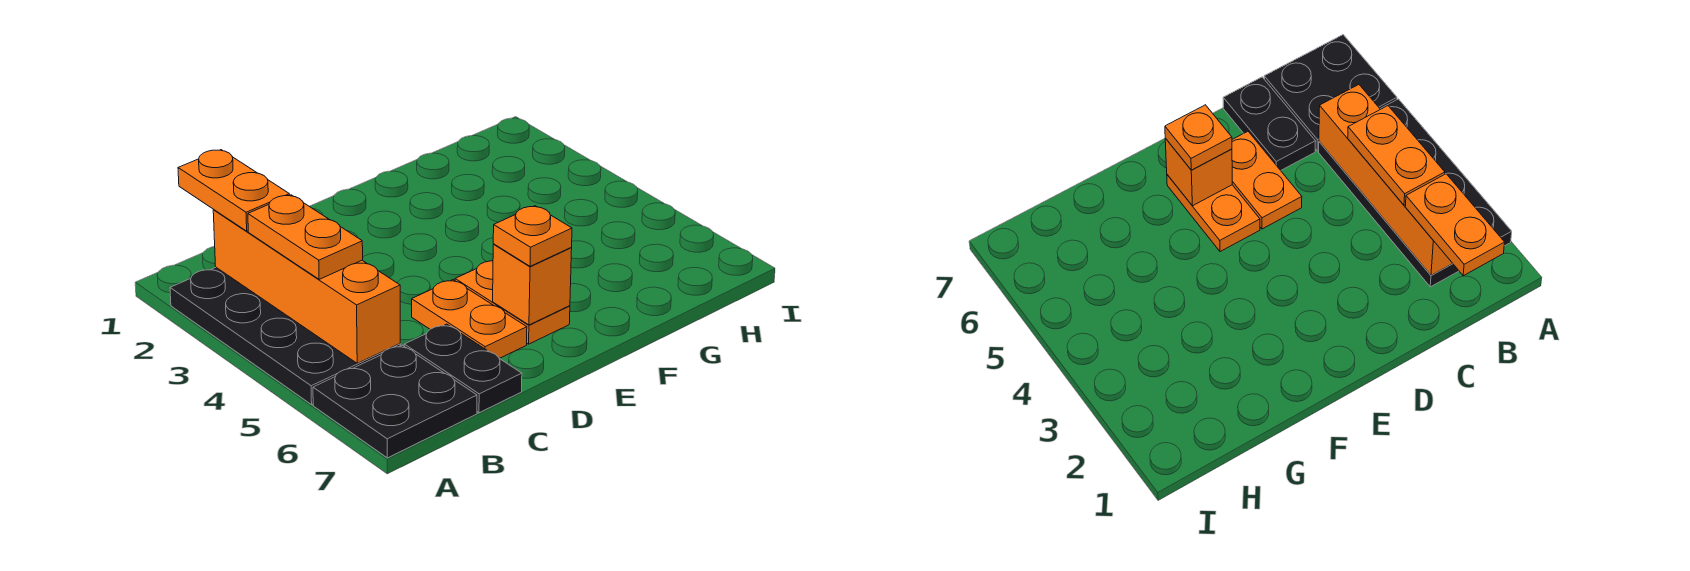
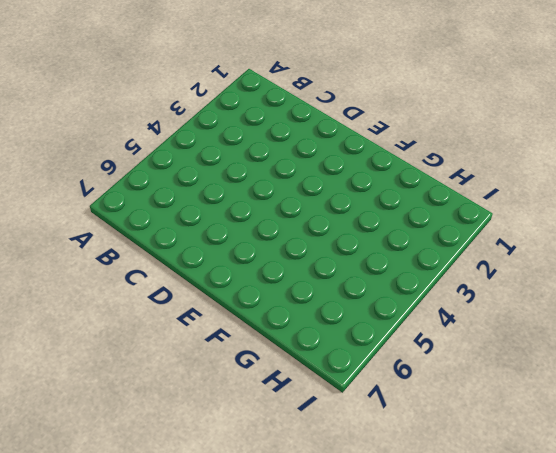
none -> black plate A2:B5 level 1
none -> black plate A6:B7 level 1

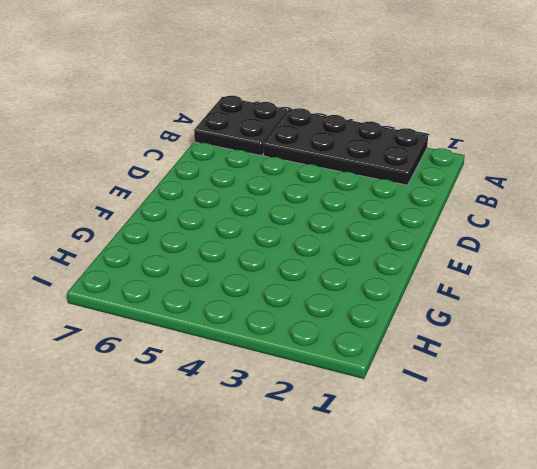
none -> black plate C6:C7 level 1
none -> orange plate D5:D6 level 1

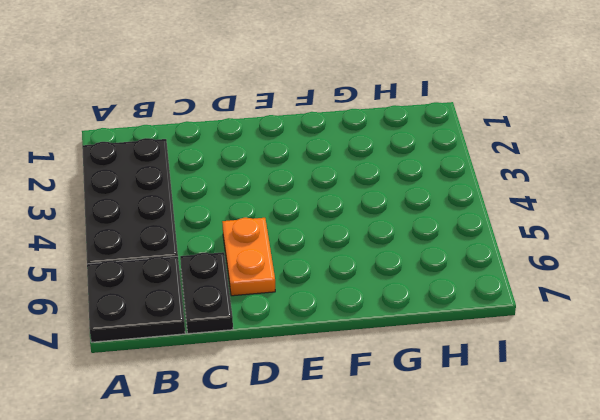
none -> orange plate E5:E6 level 1
none -> orange brick B2:B5 level 2

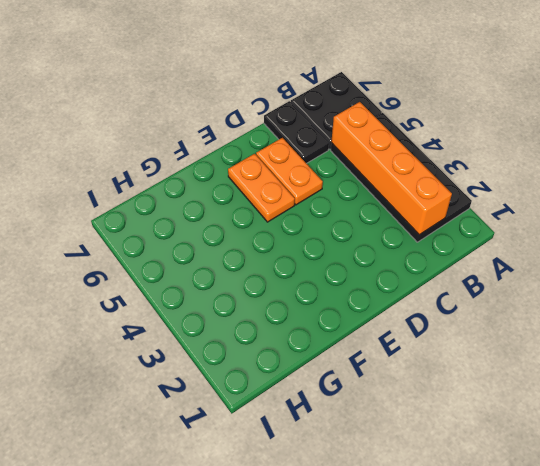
none -> orange brick E6 level 2
none -> orange plate B1:B2 level 3

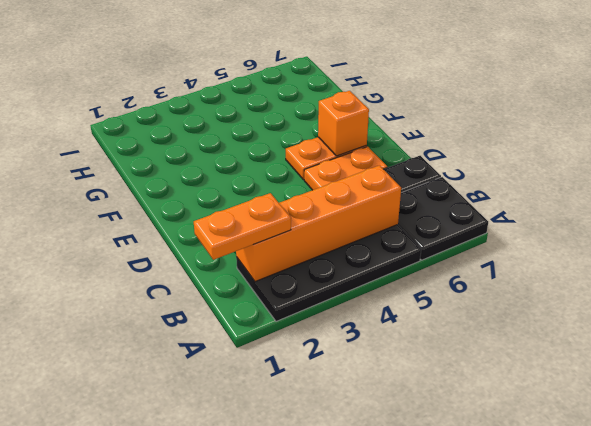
none -> orange plate B3:B4 level 3
none -> orange plate E6 level 3

